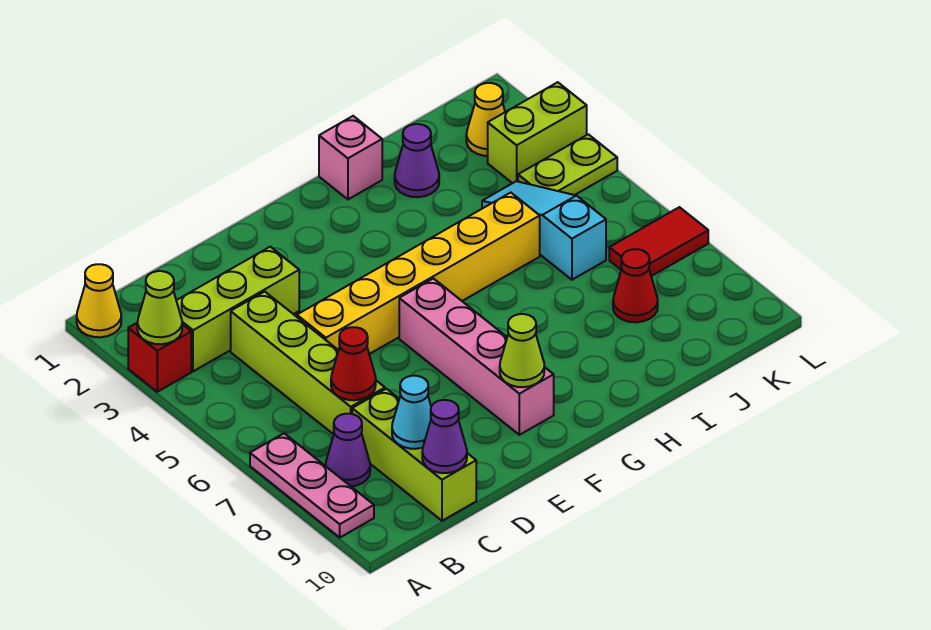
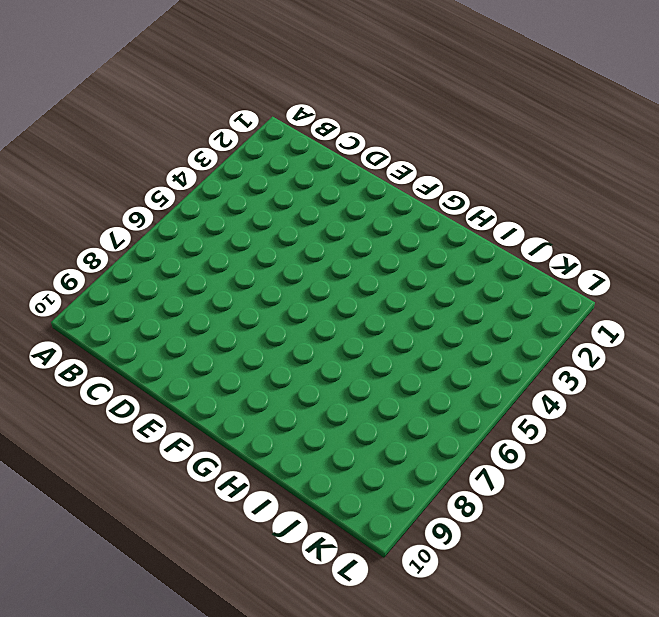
none -> yellow cone A1 level 1
none -> red brick A3 level 1
none -> pink plate A7:A9 level 1

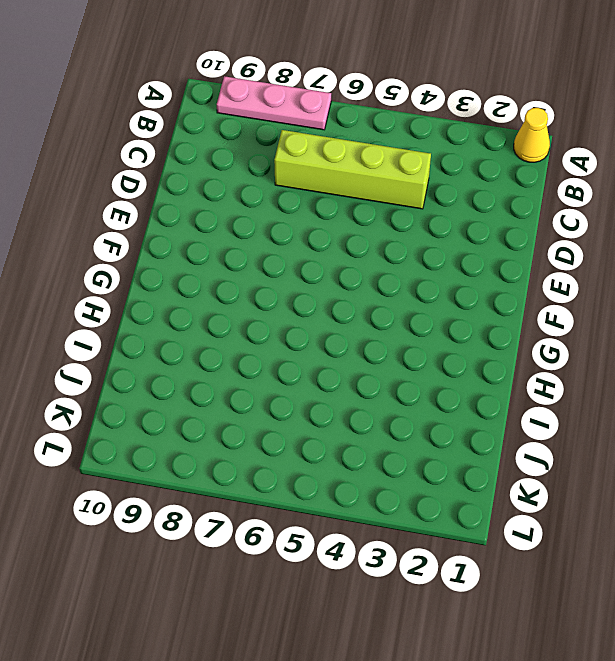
none -> red brick A3 level 1
none -> lime brick B3:D3 level 1
none -> purple cone B8 level 1

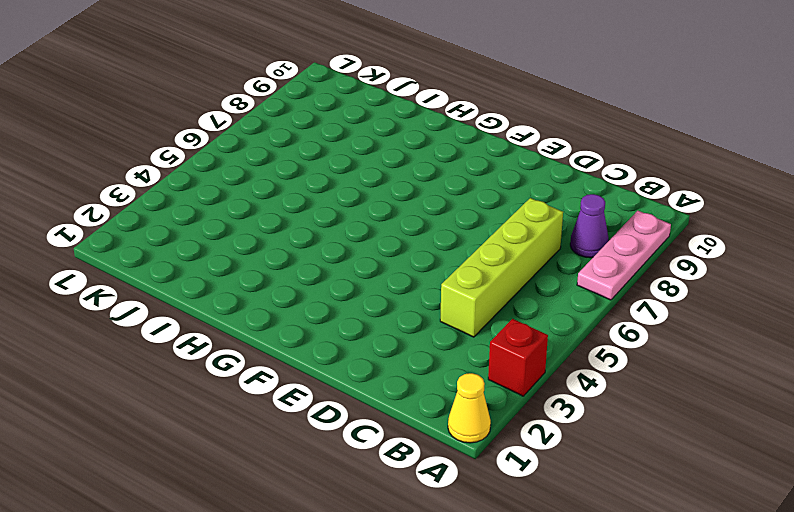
none -> lime brick B3:D3 level 1
none -> lime brick C8:C10 level 1
none -> yellow brick D5:I5 level 1

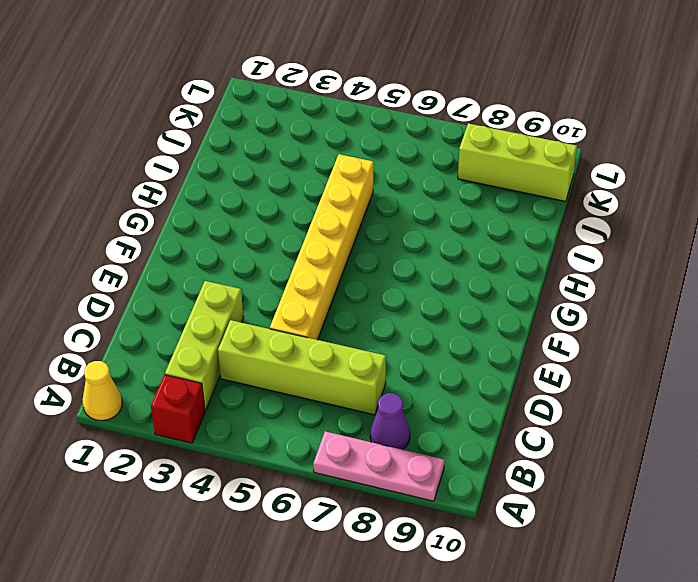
lime brick K8:K10 level 1 -> lime brick C8:C10 level 1
none -> pink brick F6:F9 level 1
none -> pink brick H1 level 1
none -> purple cone I2 level 1

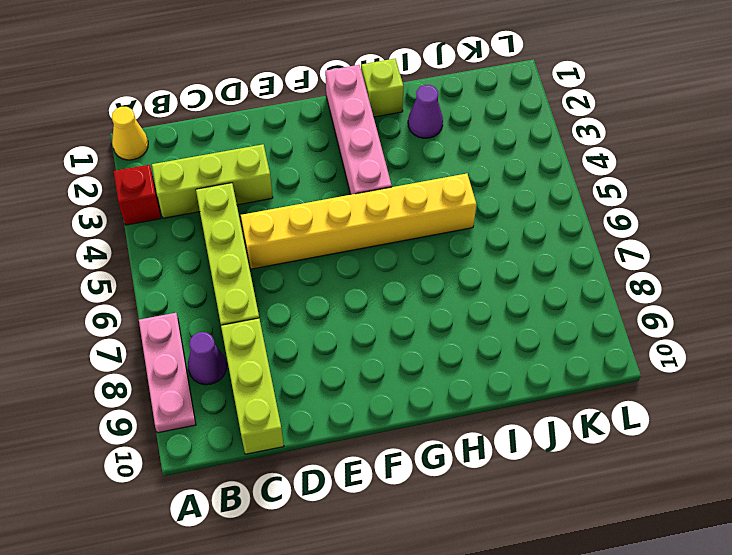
pink brick G1:G4 level 1 -> pink brick F6:F9 level 1
lime brick H1 level 1 -> pink brick H1 level 1
none -> cyan slope J4:J6 level 1 top 6
none -> red cone J8 level 1
none -> yellow cone K2 level 1

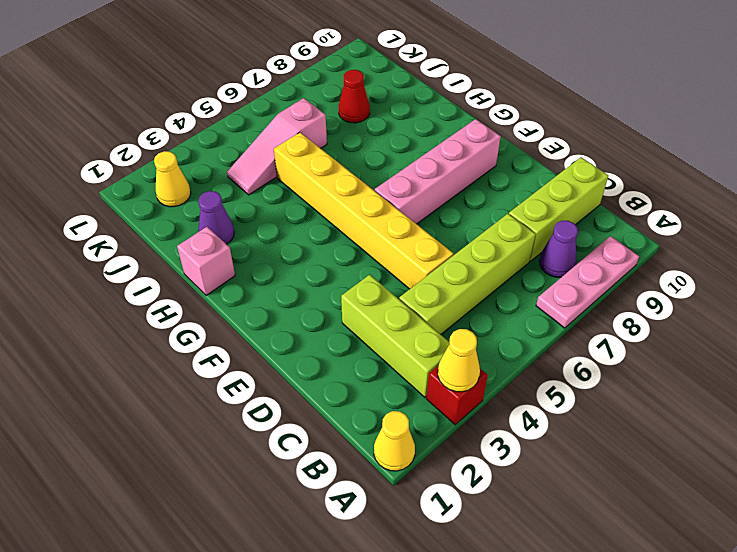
yellow cone A3 level 2 -> lime cone A3 level 2
pink slope J4:J6 level 1 top 6 -> cyan slope J4:J6 level 1 top 6
none -> lime brick K3:L3 level 1
none -> lime plate K4:L4 level 1
none -> red tile K7:L7 level 1

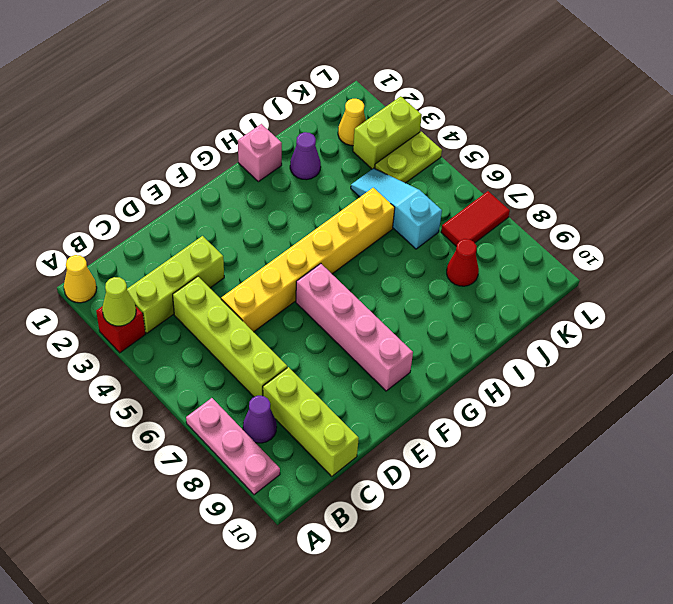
none -> red cone C7 level 2
none -> cyan cone C9 level 2
none -> purple cone C10 level 2

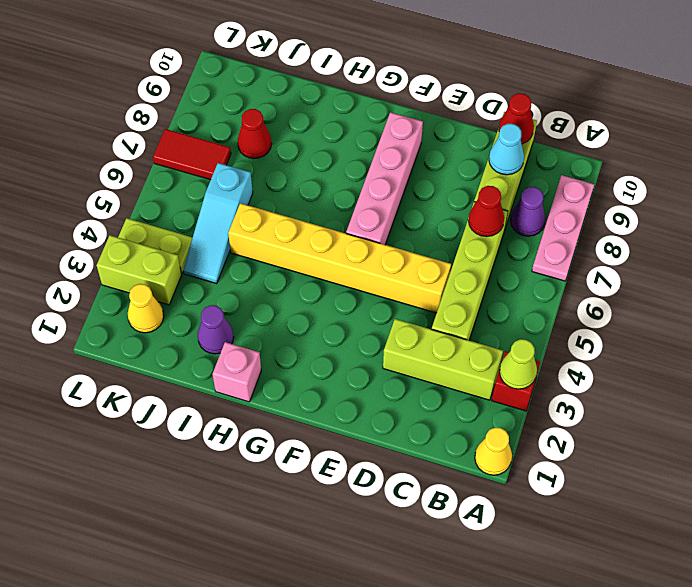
red cone C10 level 2 -> purple cone C10 level 2
none -> lime cone F9 level 2

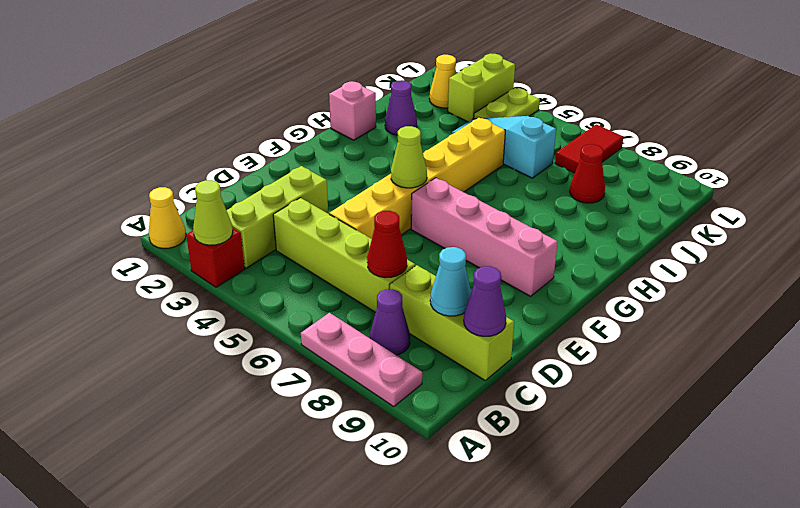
lime cone F5 level 2 -> lime cone F9 level 2

